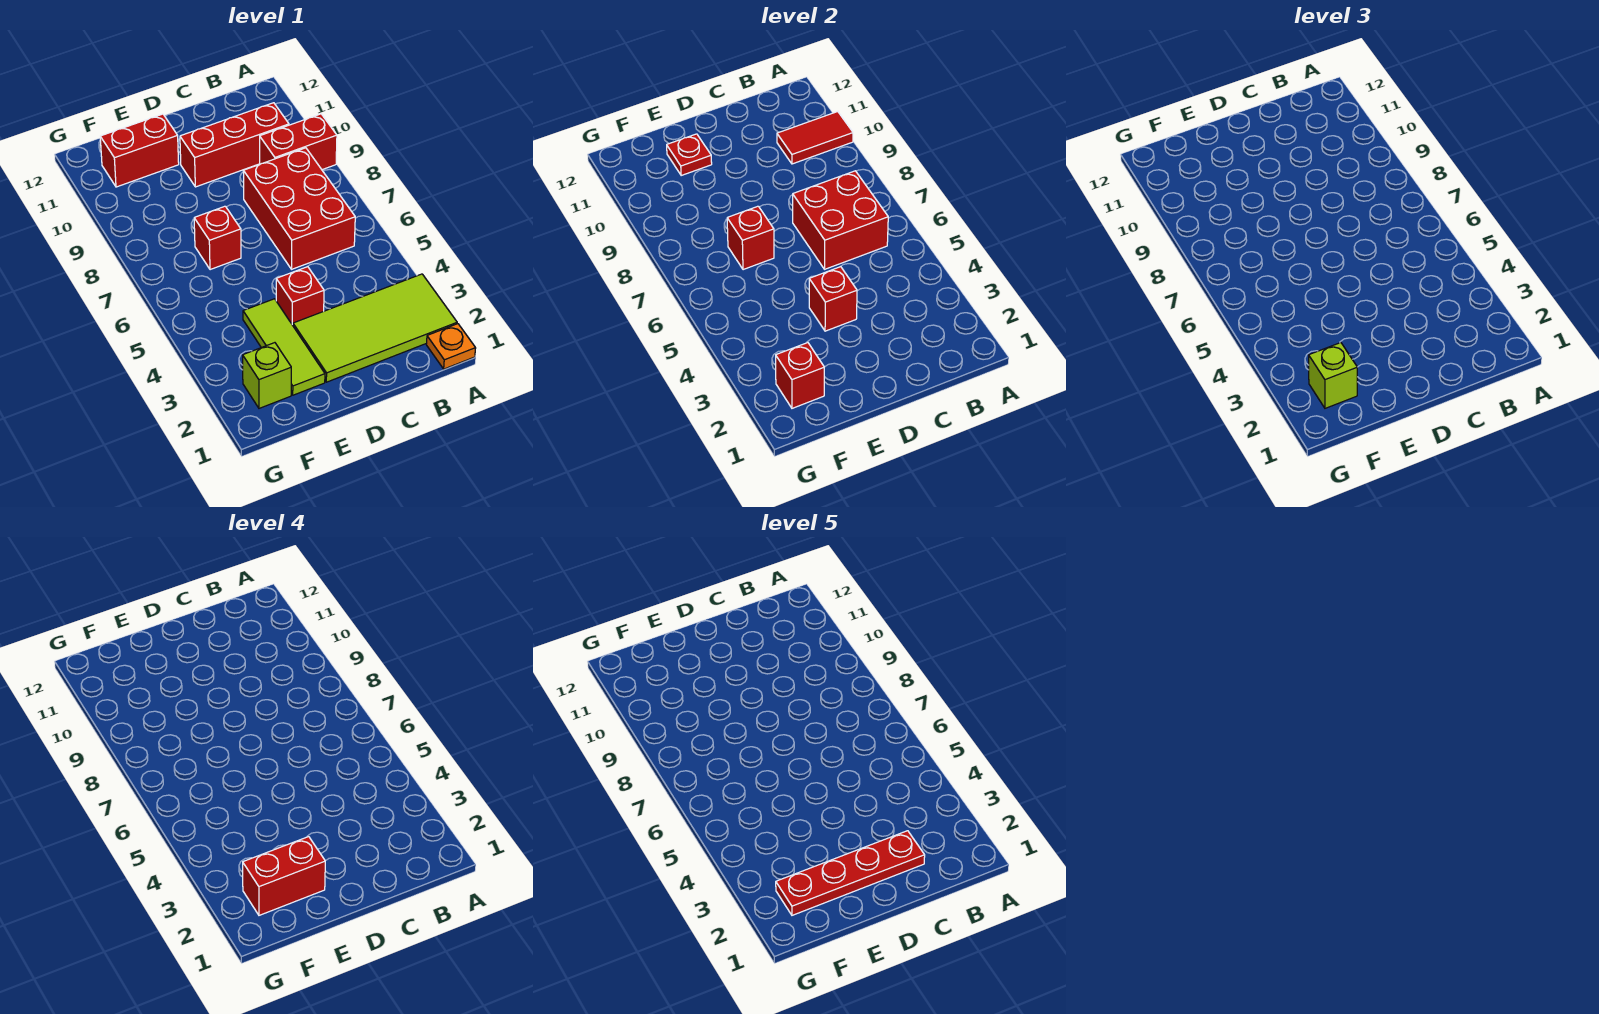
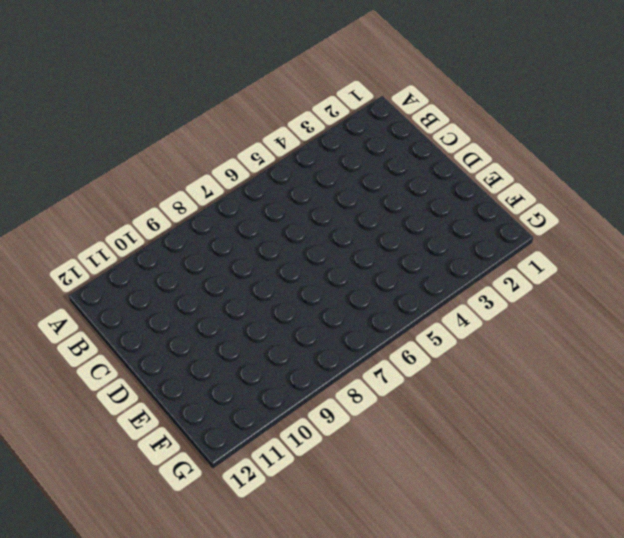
none -> orange plate A1 level 1
none -> lime tile A2:D3 level 1
none -> red brick A9:B9 level 1

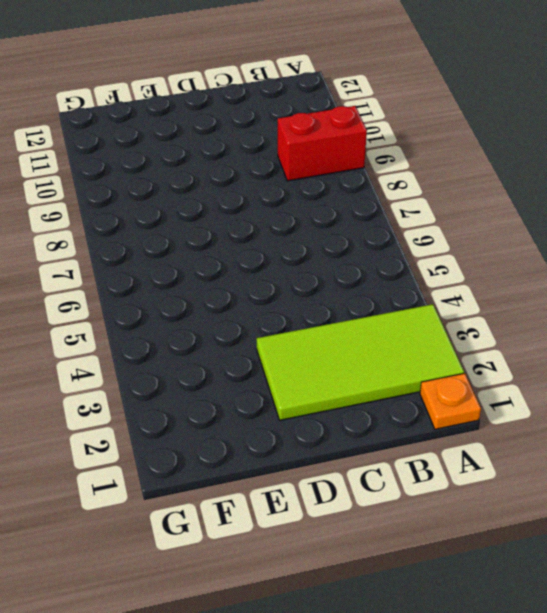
none -> red brick B6:C8 level 1
none -> red brick B10:D10 level 1
none -> red brick D4 level 1

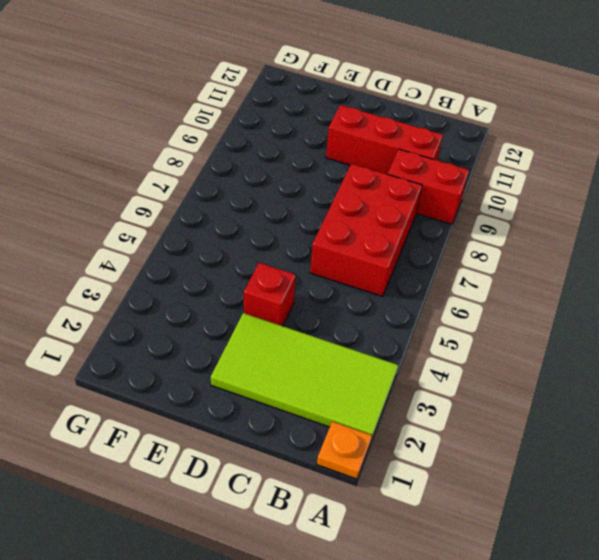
none -> lime tile E2:E4 level 1
none -> red brick E7 level 1
none -> red brick E11:F11 level 1

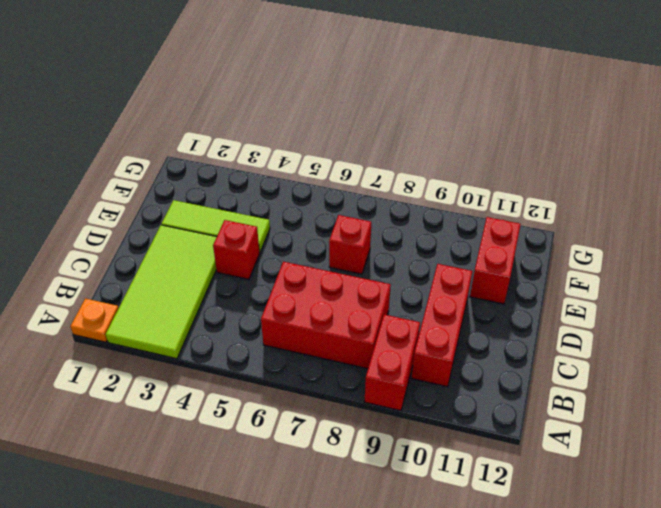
none -> lime brick F2 level 1
none -> red tile A10:B10 level 2
none -> red brick B6:C7 level 2

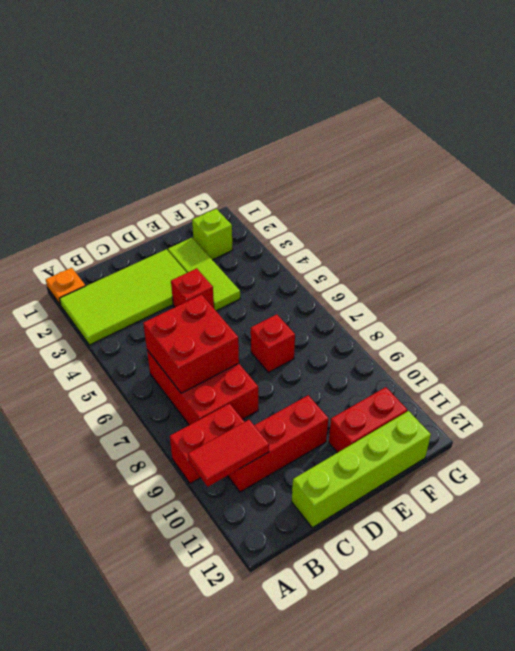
lime brick C12:F12 level 1 -> none
none -> red brick D4 level 2
none -> red brick E7 level 2
none -> red plate E11 level 2

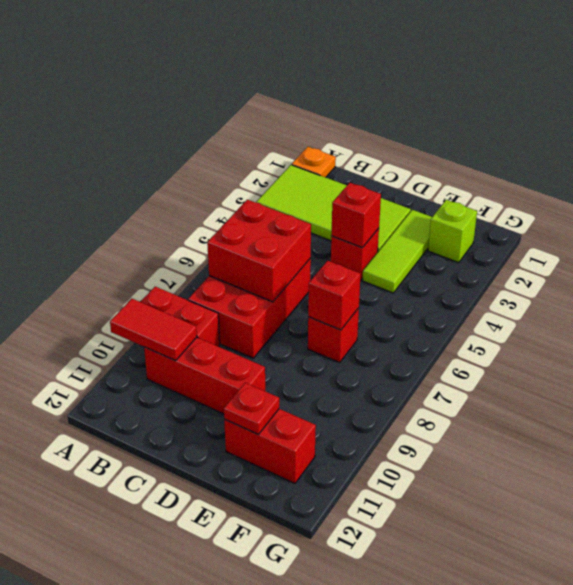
none -> red brick F2 level 2
none -> lime brick F2 level 3
none -> red brick E2:F2 level 4

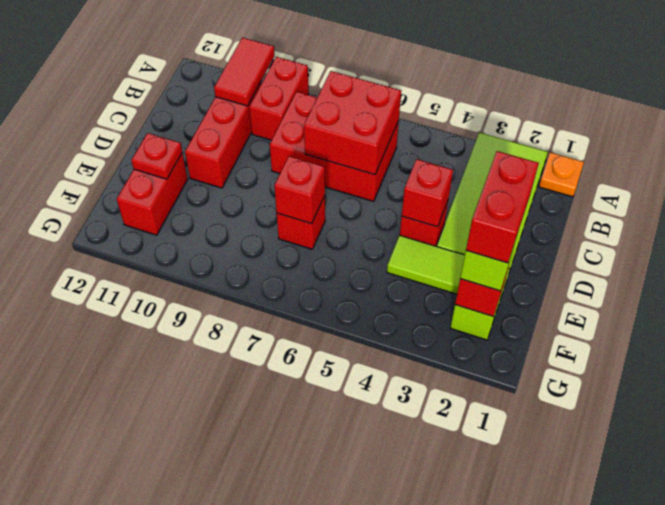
none -> red plate C2:F2 level 5

